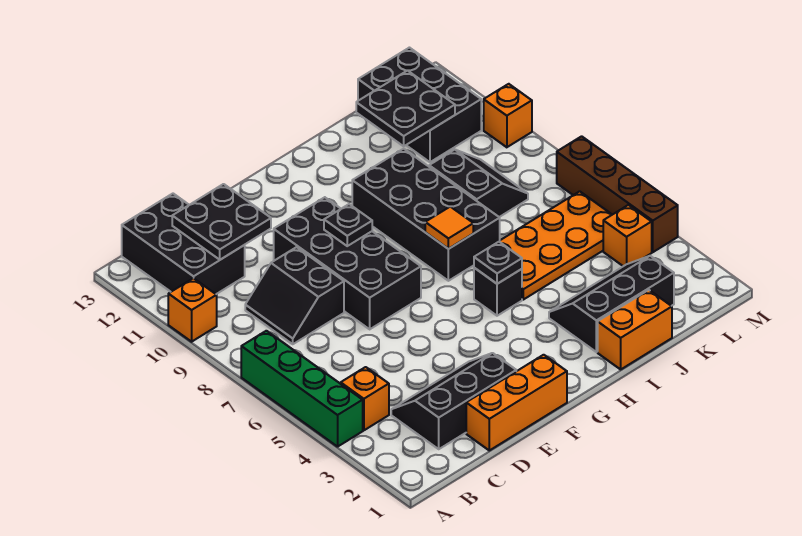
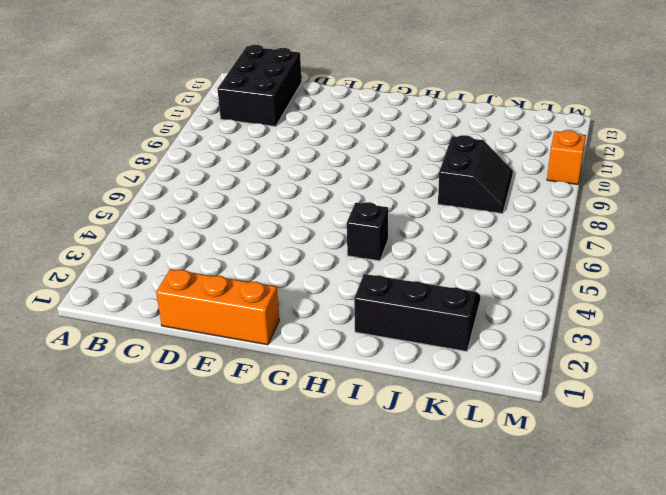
none -> green brick A4:A7 level 1
none -> orange brick A10 level 1
none -> orange brick B4 level 1

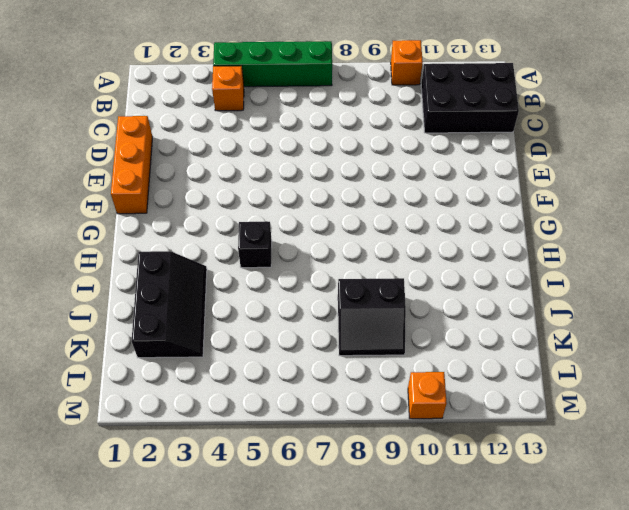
none -> black slope C2:E3 level 1 top 2
none -> black slope C8:D9 level 1 top D
none -> black brick E7:F10 level 1

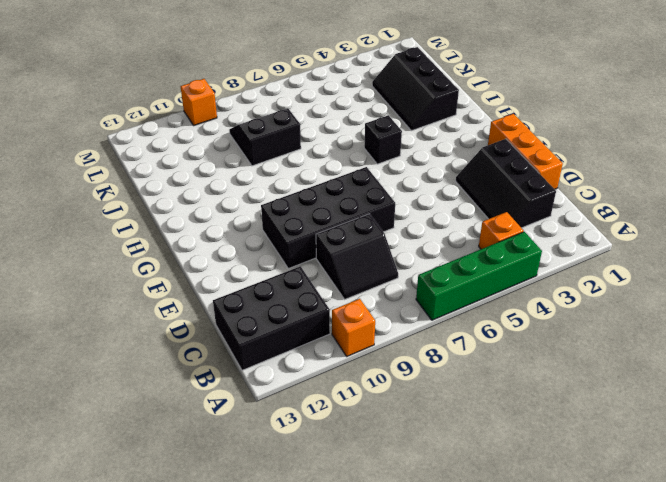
none -> black brick H7:I10 level 1
none -> orange brick I1:J1 level 1
none -> orange plate I5:L6 level 1

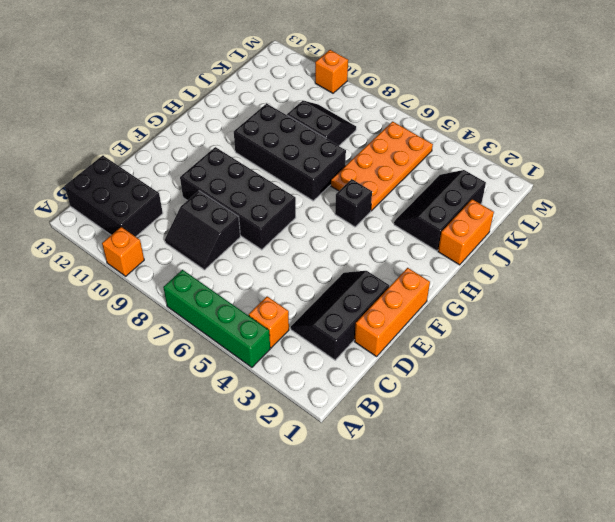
none -> black brick K11:L13 level 1
none -> orange brick L4 level 1
none -> brown brick M4:M7 level 1

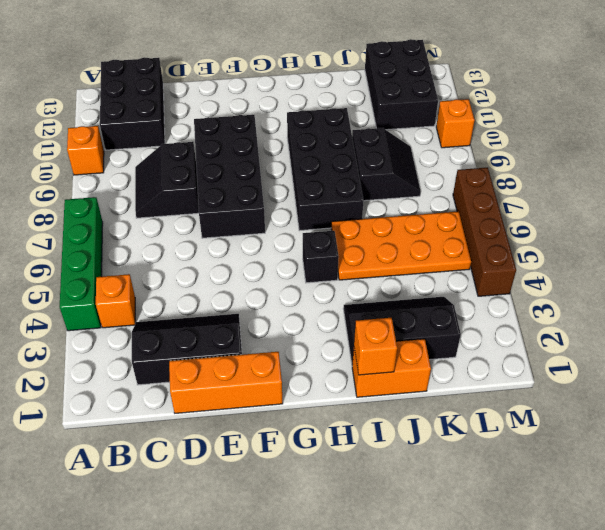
orange brick I1 level 2 -> orange brick L4 level 1
none -> black plate C11:D12 level 2
none -> black plate F9 level 2
none -> black plate H5 level 2

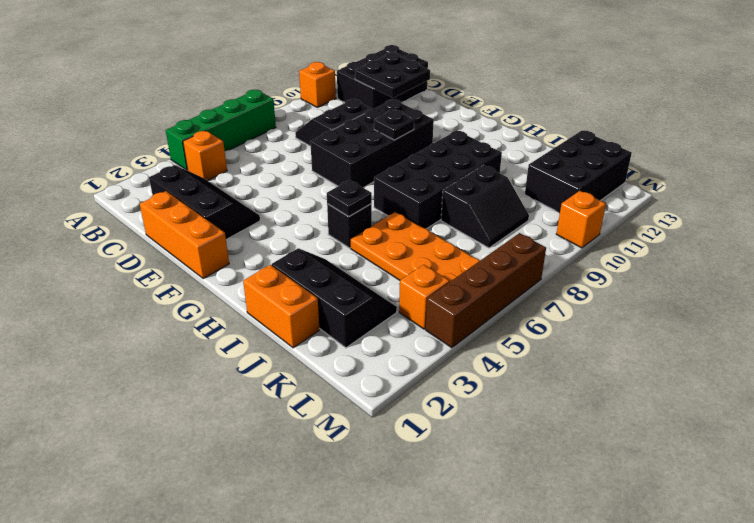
none -> orange tile H7 level 2
none -> black plate J11:K12 level 2

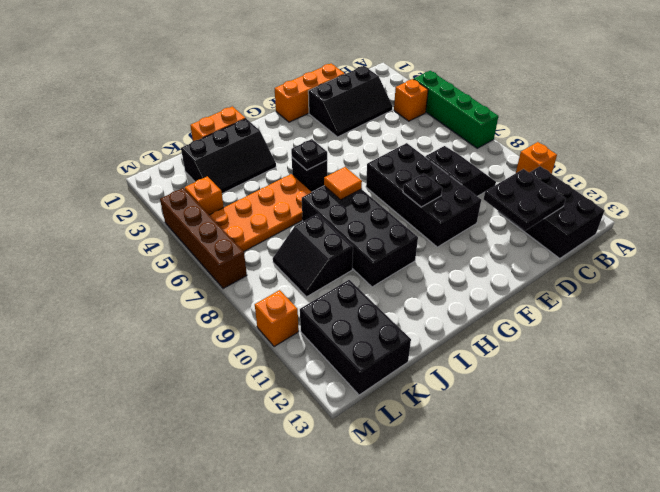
none -> black plate J11:K12 level 2

